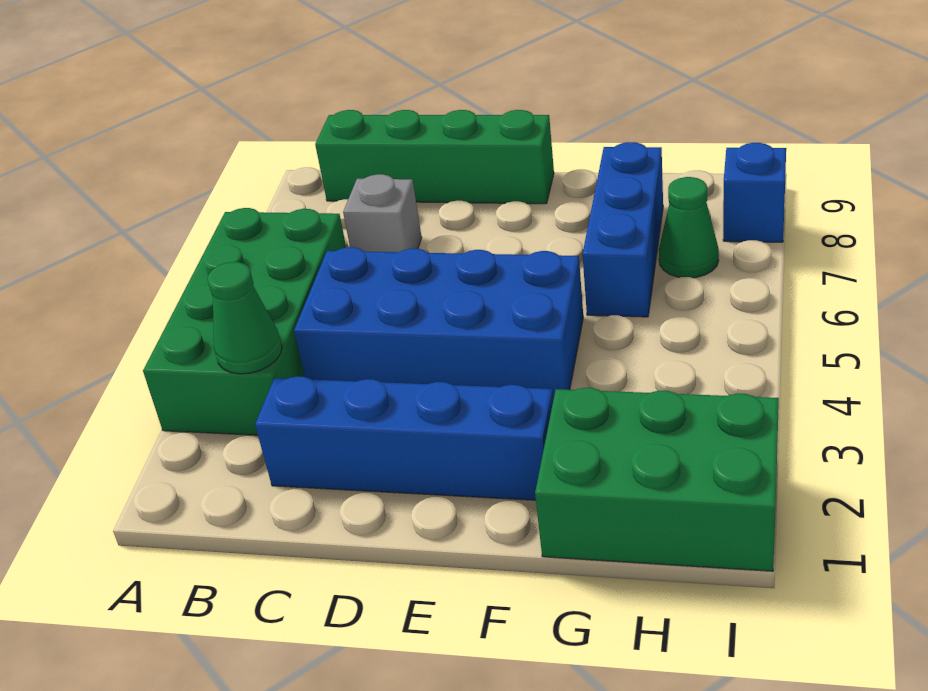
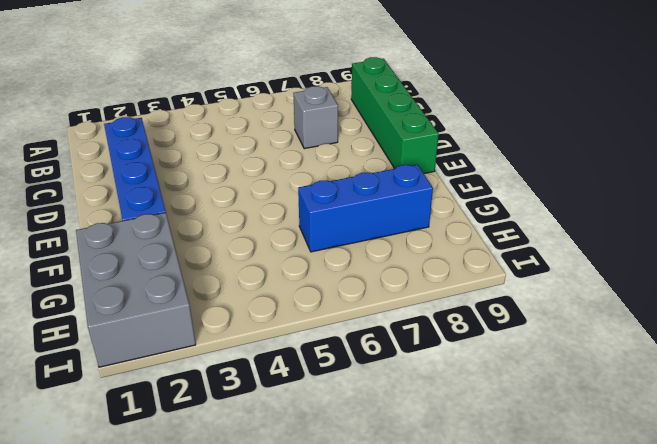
grey brick G1:I2 level 1 -> green brick G1:I2 level 1
none -> green brick A3:B6 level 1
none -> blue brick C4:F5 level 1

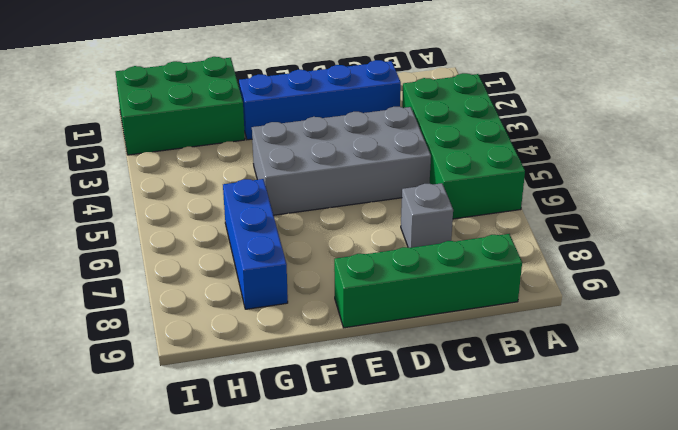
grey brick C4:F5 level 1 -> blue brick C4:F5 level 1
none -> green cone H7 level 1
none -> blue brick I8 level 1

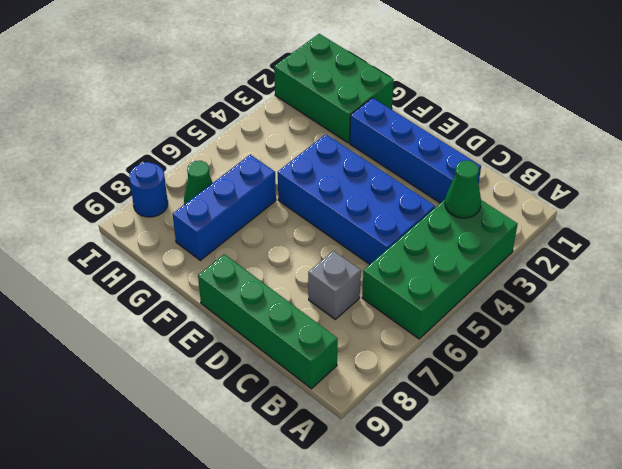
blue round brick I8 level 1 -> blue brick I8 level 1

